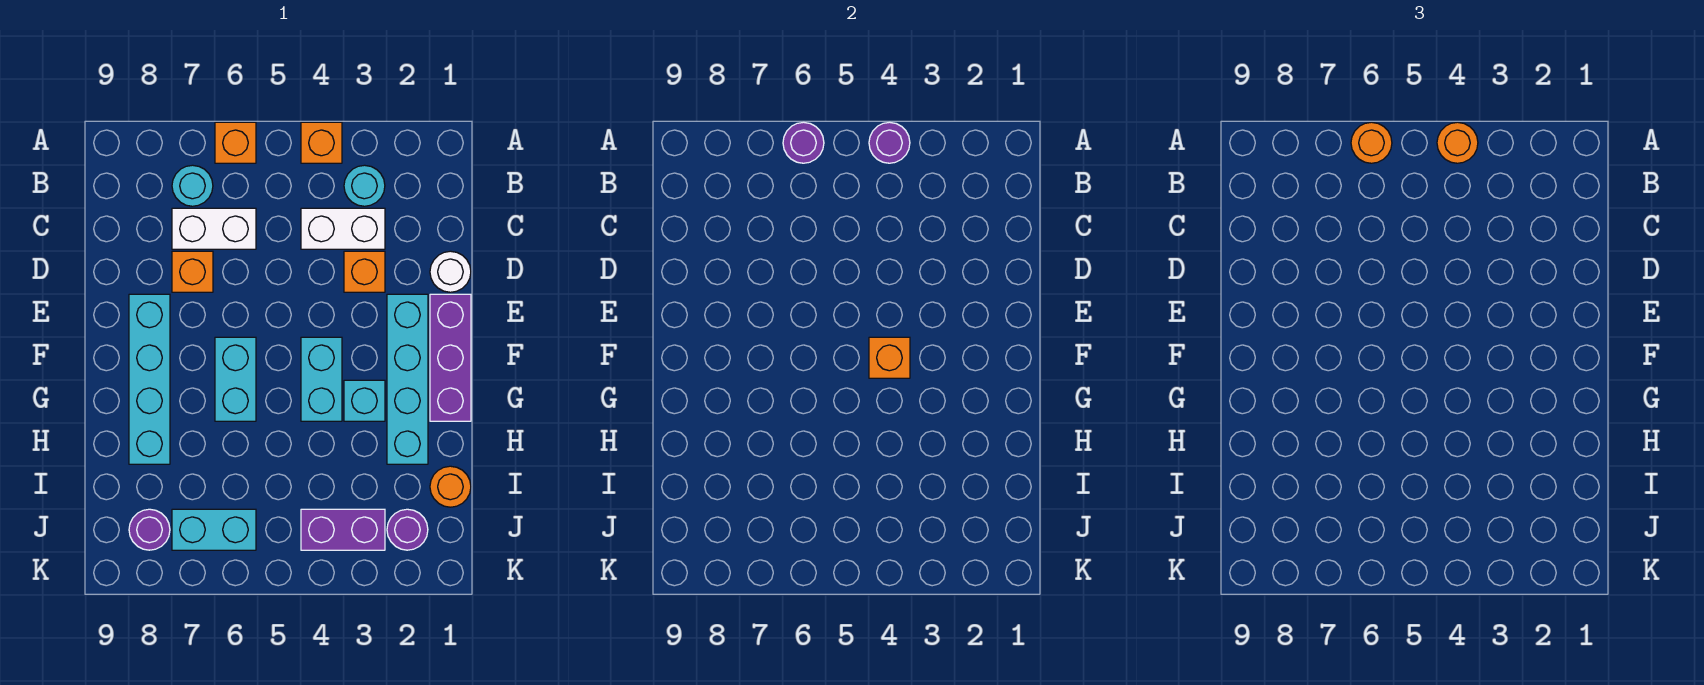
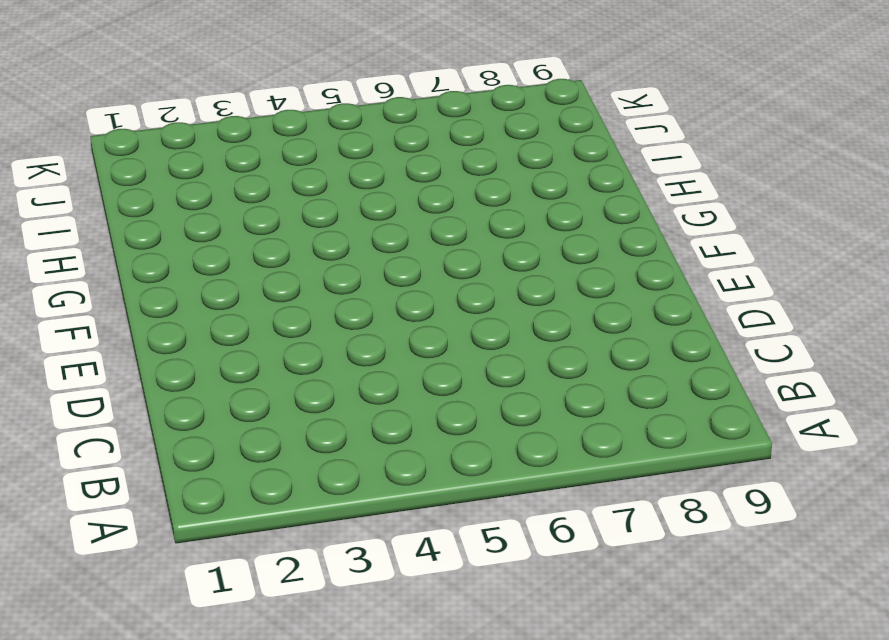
none -> orange brick A4 level 1
none -> orange brick A6 level 1
none -> cyan round brick B3 level 1

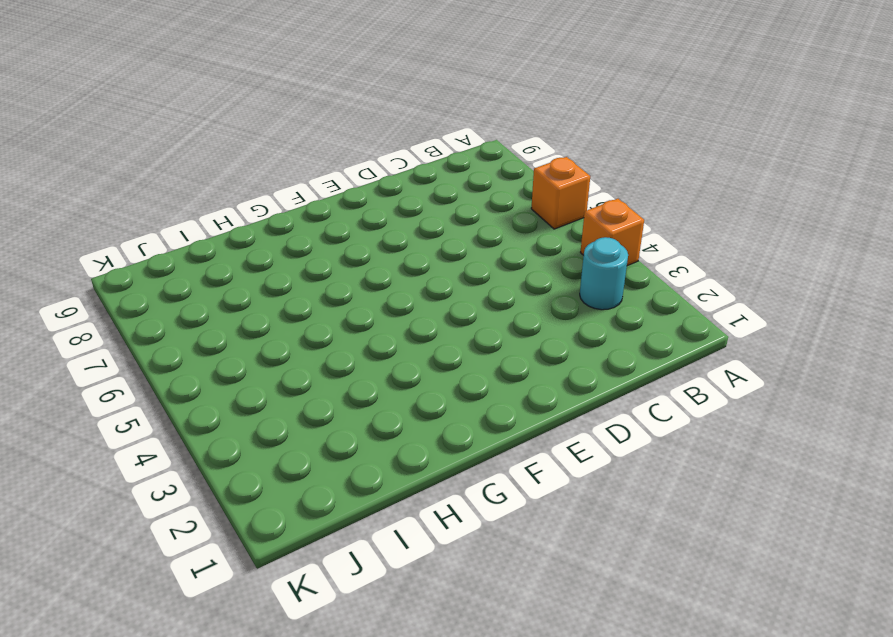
none -> cyan round brick B7 level 1
none -> white brick C3:C4 level 1
none -> white brick C6:C7 level 1

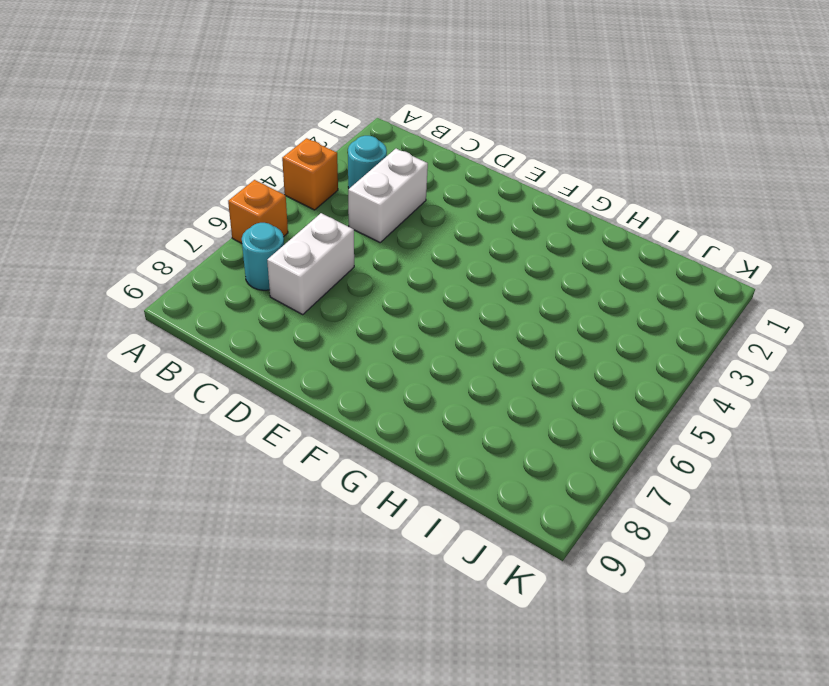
none -> white round brick D1 level 1
none -> orange brick D3 level 1
none -> orange brick D7 level 1

